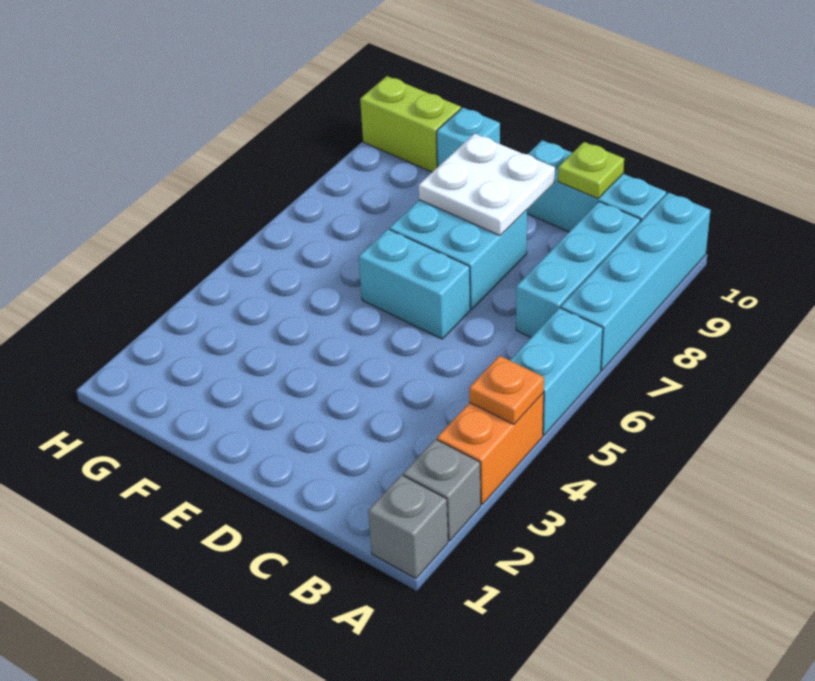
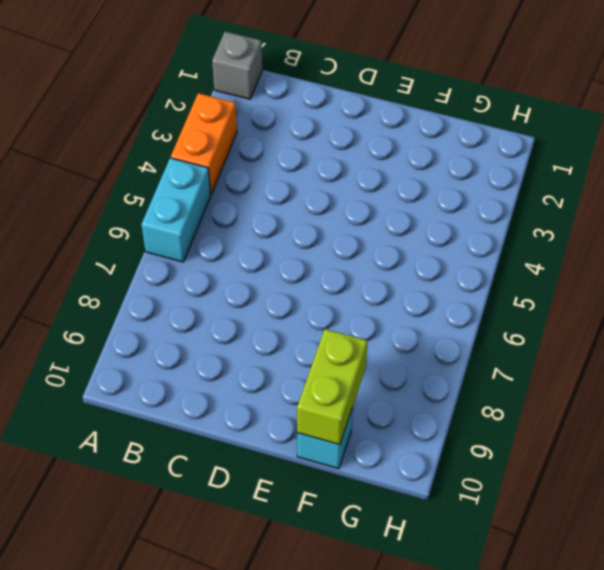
lime brick F9:F10 level 2 -> lime brick G10:H10 level 1
none -> grey brick A2 level 1
none -> cyan brick A7:A10 level 1
none -> cyan brick B7:B9 level 1

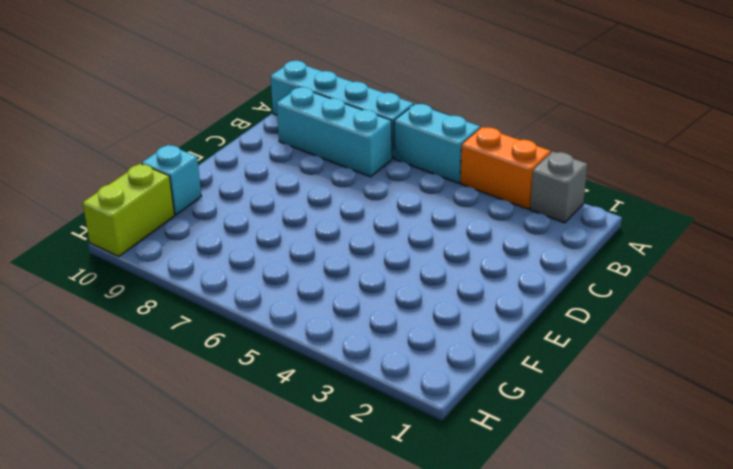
none -> grey brick A1 level 1
none -> cyan brick B10:D10 level 1
none -> cyan brick D6:E6 level 1

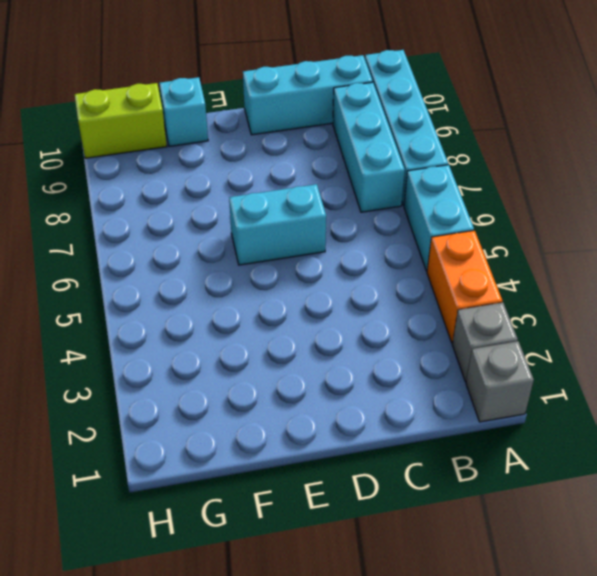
none -> cyan brick D7:E8 level 1
none -> orange plate A4 level 2
none -> lime plate C10 level 2

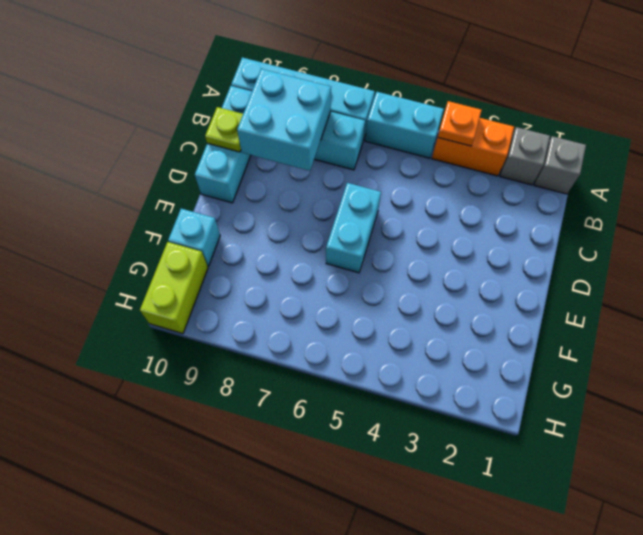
cyan brick B8:C9 level 2 -> cyan brick D7:E8 level 1
none -> white plate D8:E9 level 2

